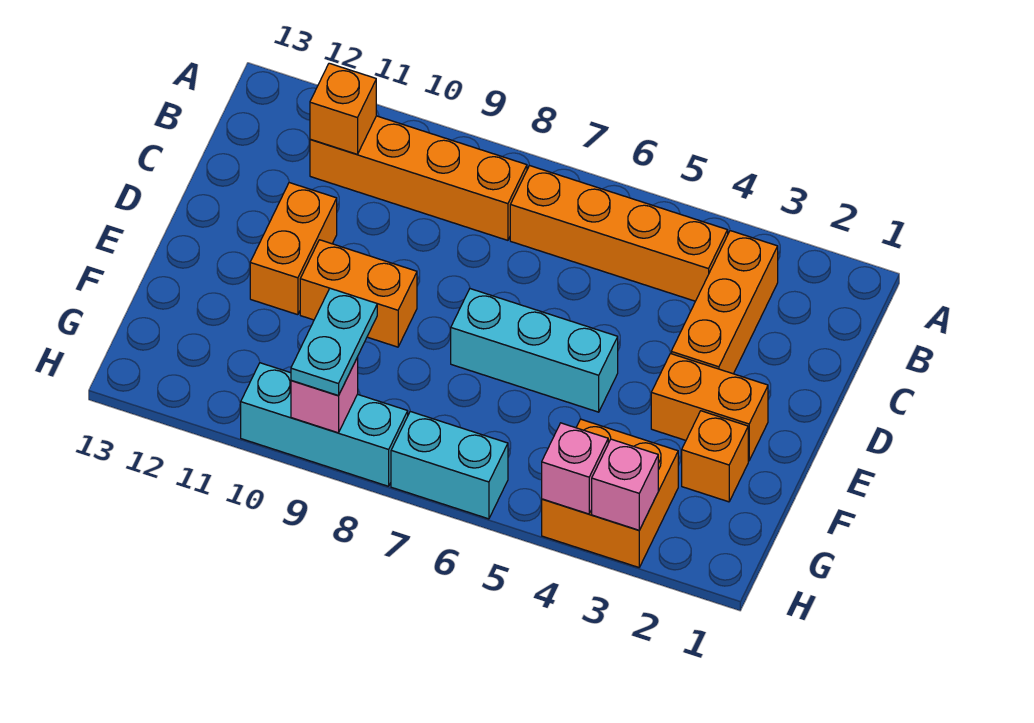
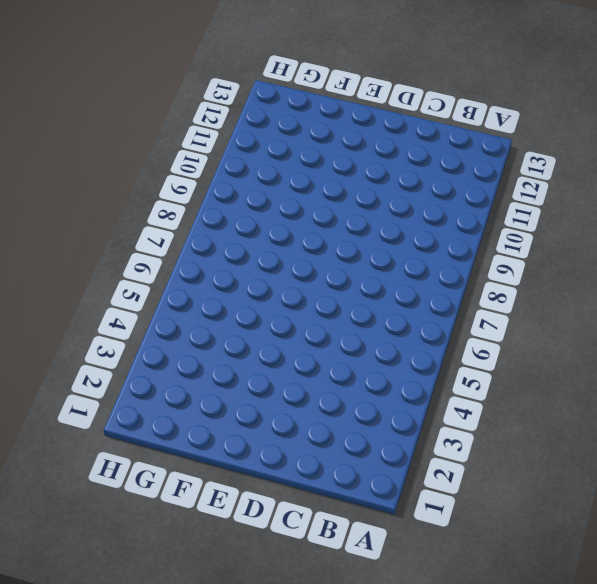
none -> orange brick B3:D3 level 1
none -> orange brick B4:B7 level 1
none -> orange brick B8:B11 level 1

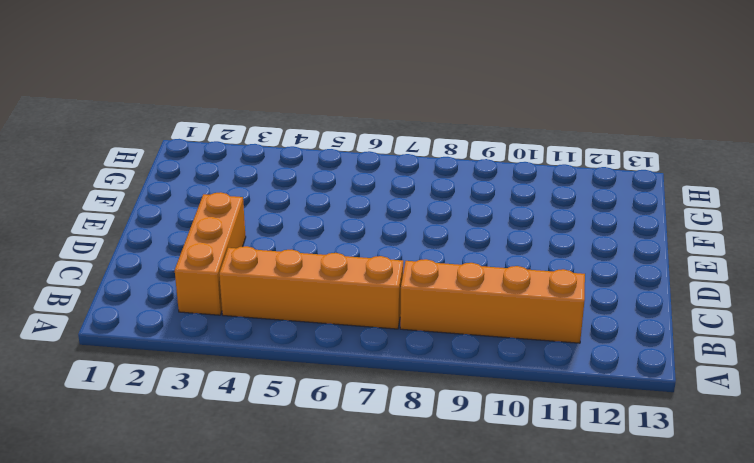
none -> orange brick D11:E11 level 1
none -> orange brick E2:E3 level 1
none -> cyan brick E5:E7 level 1

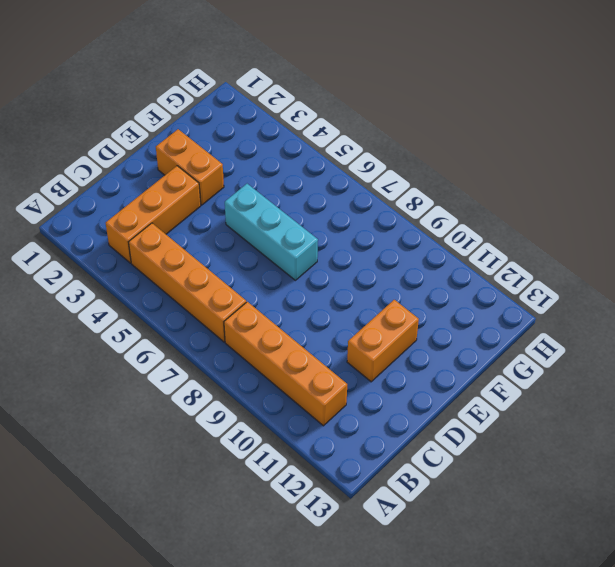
none -> orange brick E9:E10 level 1
none -> orange brick F2 level 1
none -> orange brick G3:H4 level 1

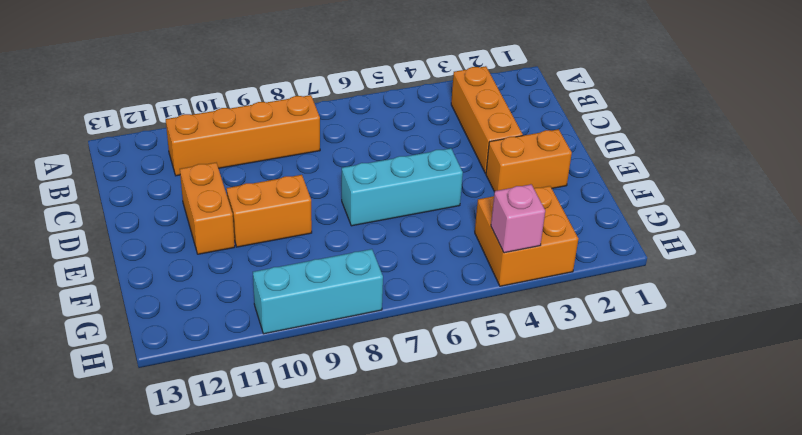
none -> orange brick B4:B7 level 1
none -> orange brick F2 level 1
none -> cyan brick H6:H7 level 1

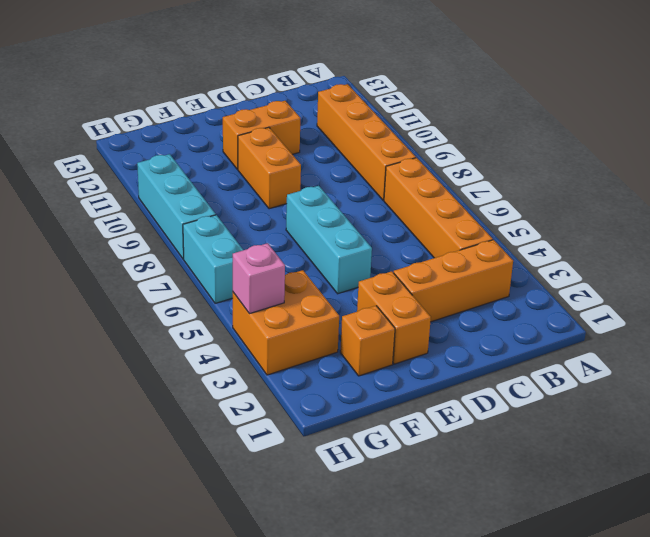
none -> orange brick B11 level 2
none -> pink brick H3 level 2
none -> pink brick H9 level 2

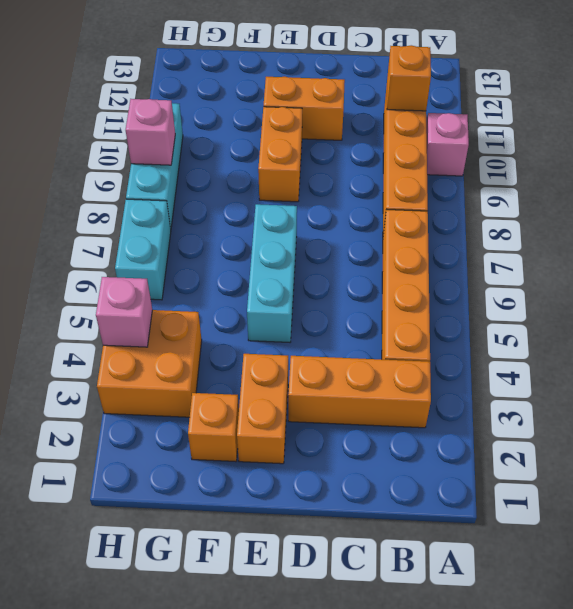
pink brick A10 level 1 -> pink brick H3 level 2
none -> cyan plate G9:H9 level 3

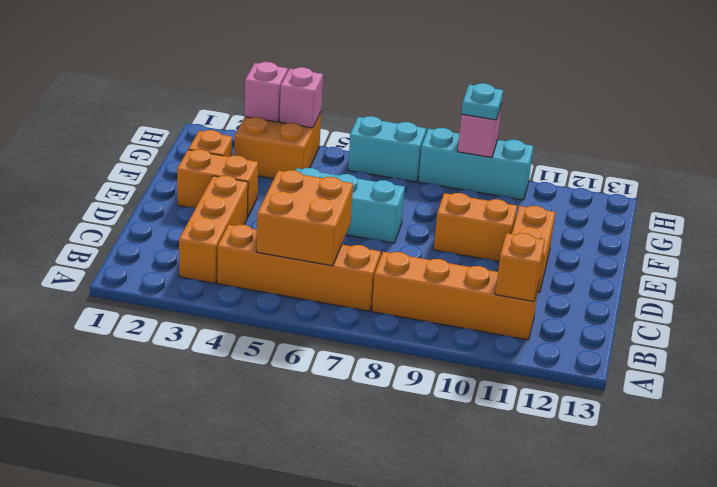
orange brick B5:C6 level 2 -> none
cyan plate H9 level 3 -> cyan plate G9:H9 level 3

